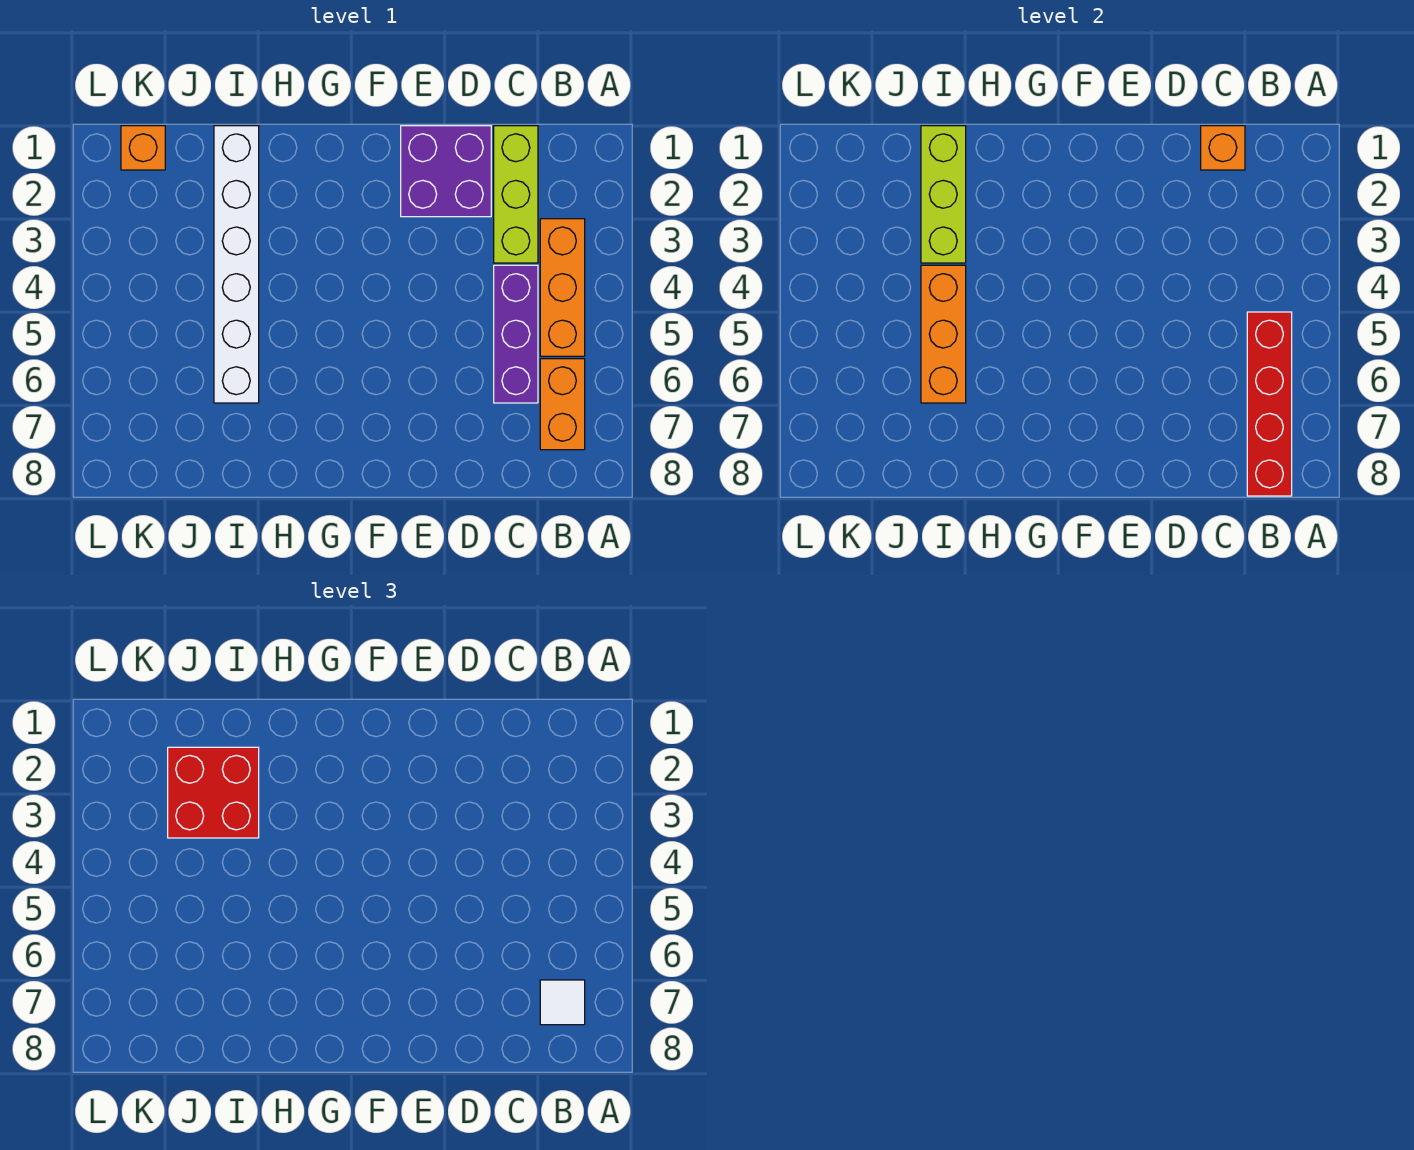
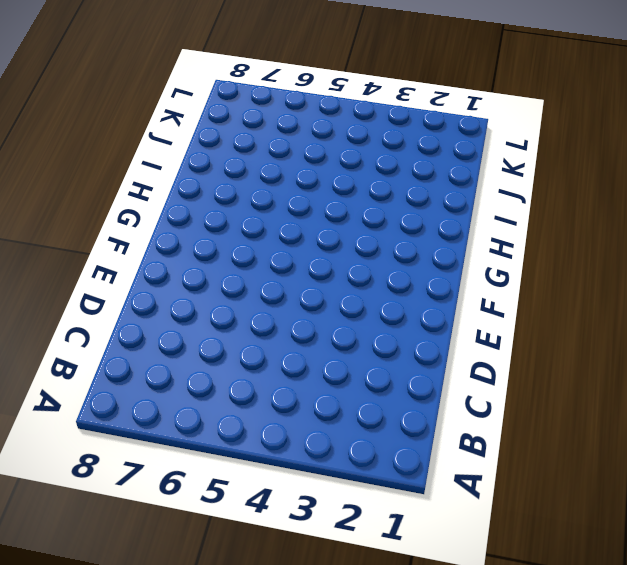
none -> orange brick B3:B5 level 1
none -> orange brick B6:B7 level 1
none -> lime brick C1:C3 level 1

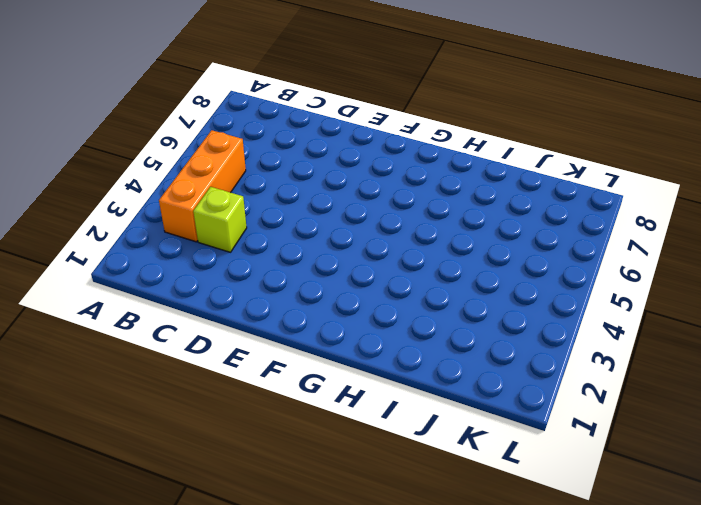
lime brick C3 level 1 -> lime brick C1:C3 level 1
none -> orange brick B6:B7 level 1
none -> purple brick C4:C6 level 1
none -> purple brick D1:E2 level 1

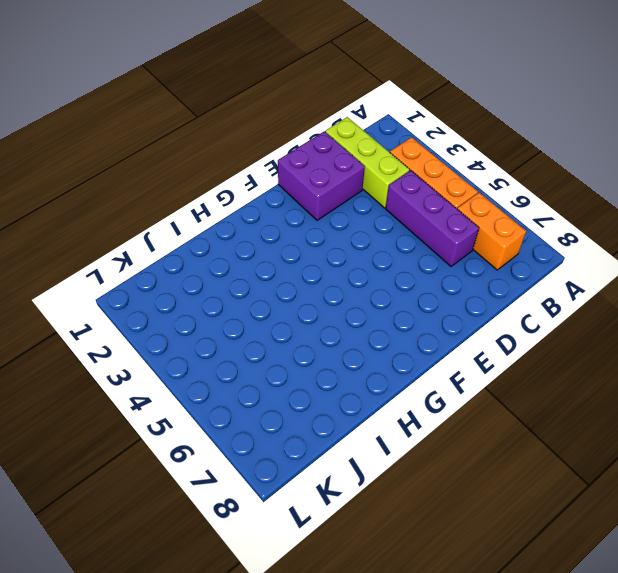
none -> white brick I1:I6 level 1
none -> orange brick K1 level 1
none -> red brick B5:B8 level 2

